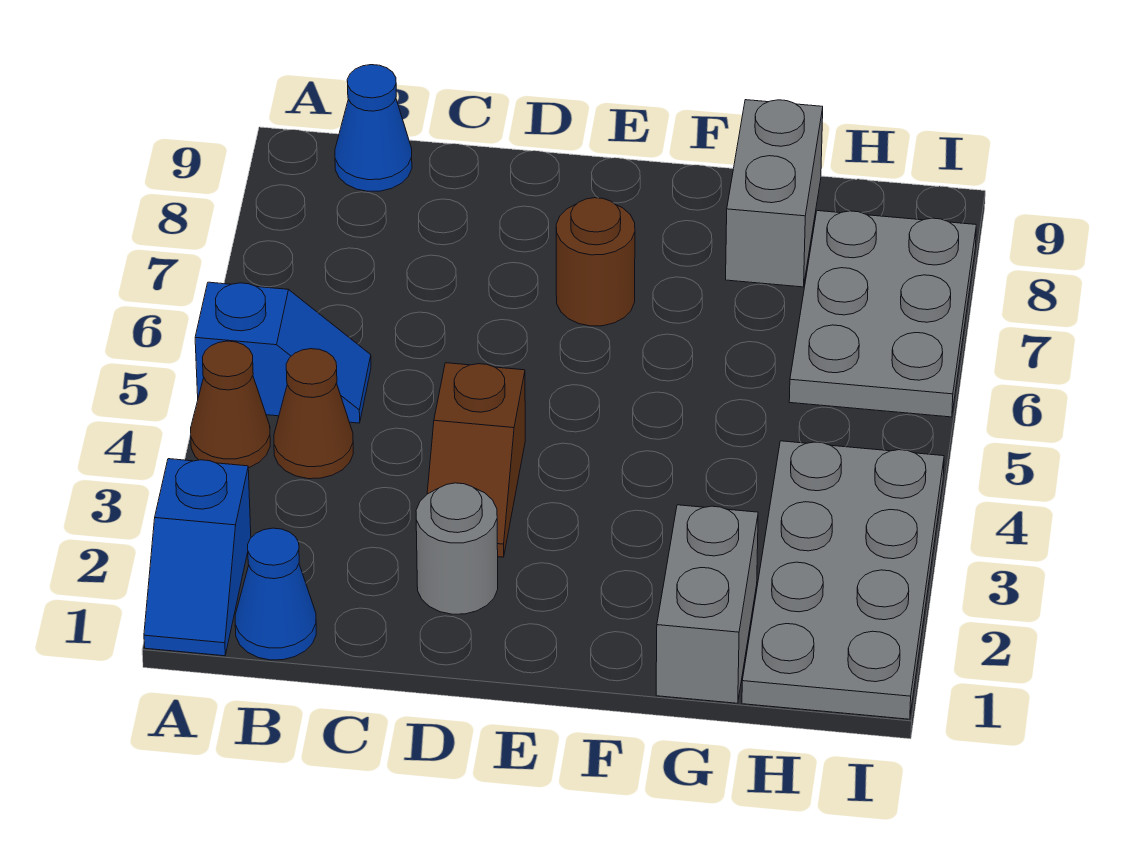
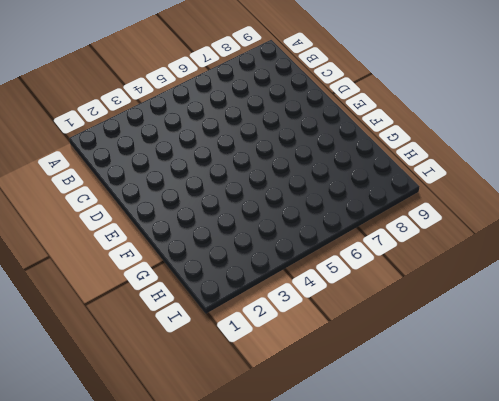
none -> blue slope A1:A2 level 1 top 2
none -> brown cone A4 level 1
none -> blue slope A5:B5 level 1 top A

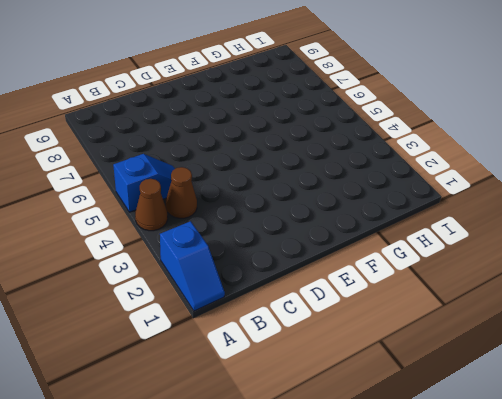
none -> blue cone B1 level 1
none -> blue cone B9 level 1
none -> grey round brick D2 level 1

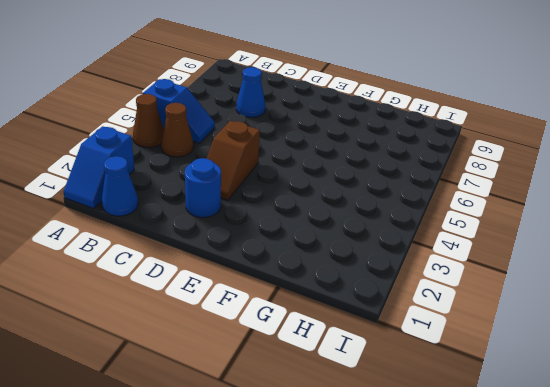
blue cone C7 level 1 -> blue cone B9 level 1
blue round brick D2 level 1 -> grey round brick D2 level 1
none -> brown round brick E7 level 1
none -> grey brick G1:G2 level 1
none -> grey brick G8:G9 level 1

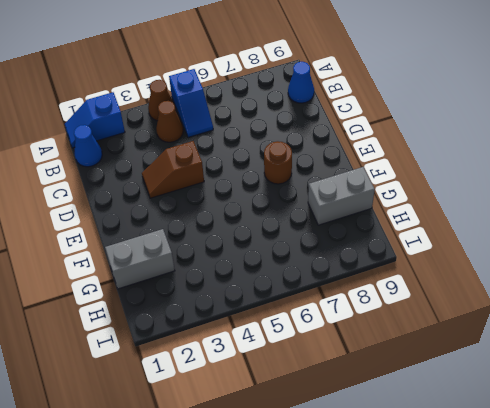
none -> grey round brick D2 level 1
none -> grey plate H1:I4 level 1
none -> grey plate H6:I8 level 1

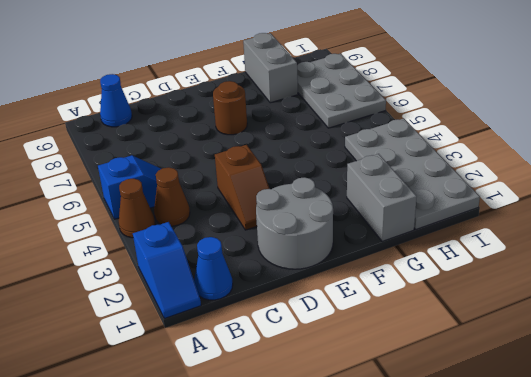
grey round brick D1:E2 level 1 -> grey round brick D2 level 1

